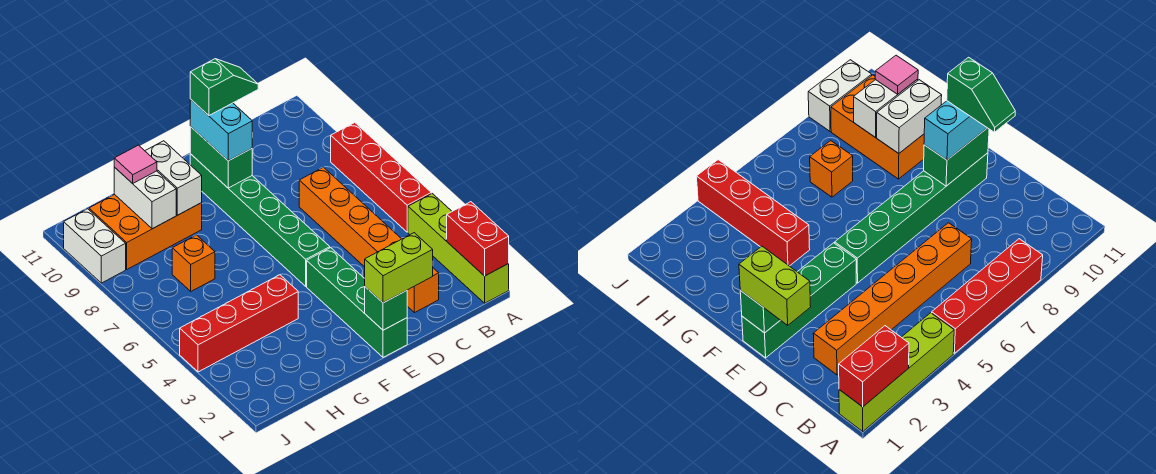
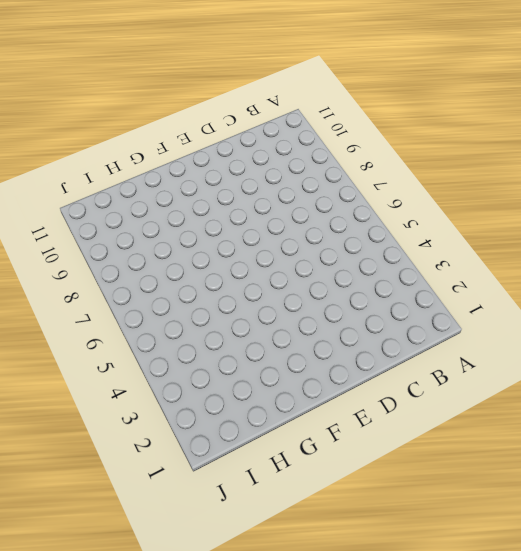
none -> lime brick A1:A4 level 1
none -> red brick A5:A8 level 1
none -> orange brick C2:C7 level 1

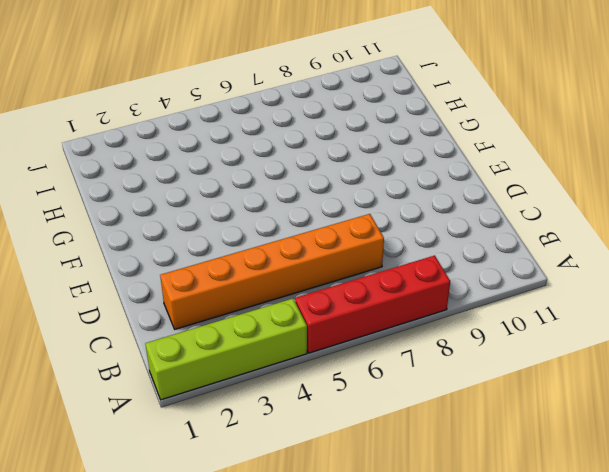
none -> green brick E1:E4 level 1
none -> green brick E5:E10 level 1
none -> red brick G4:J4 level 1

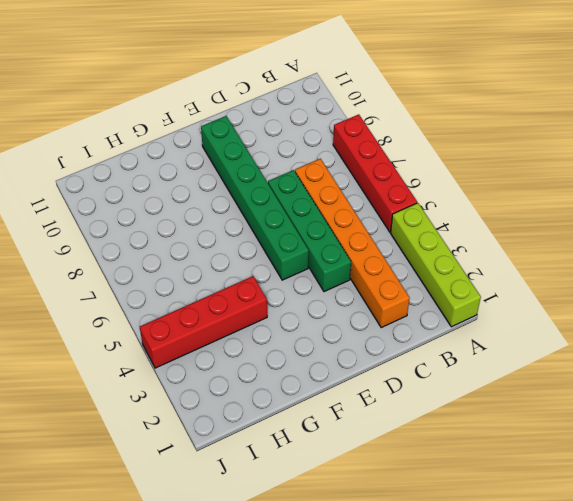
green brick D4:D7 level 1 -> green brick E1:E4 level 1
none -> orange brick G9:I10 level 1
none -> orange brick H7 level 1
none -> white brick J9:J10 level 1

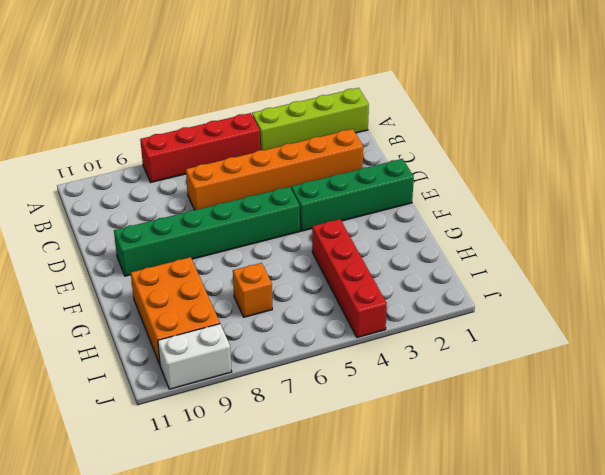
none -> red brick A1:A2 level 2
none -> green brick E1 level 2
none -> green brick E9:E10 level 2

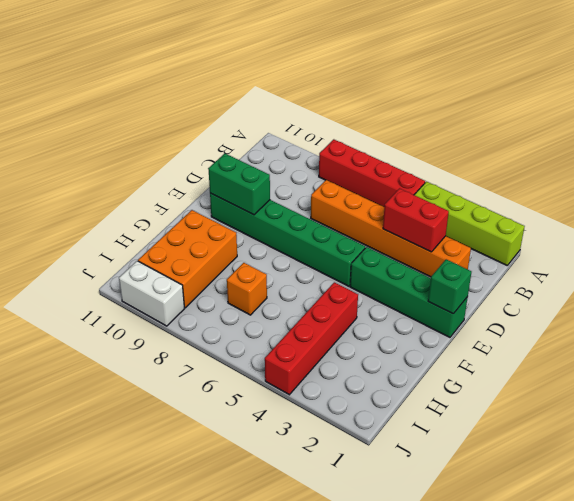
red brick C3:C4 level 2 -> red brick A1:A2 level 2
none -> white brick G9:G10 level 2
none -> white brick H9:H10 level 2
none -> lime brick D1:E1 level 3

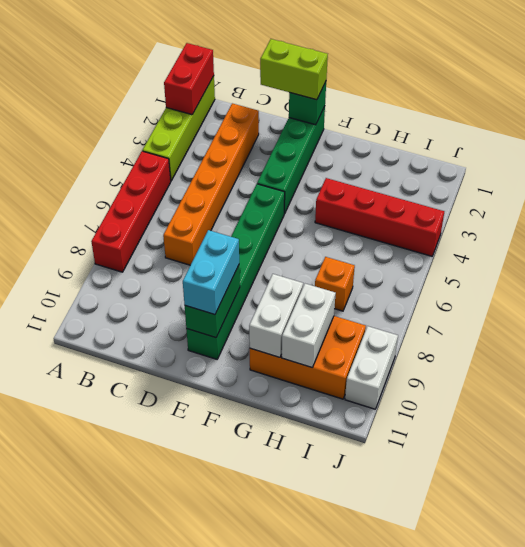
none -> pink tile H10 level 3
none -> green slope D10:E10 level 4 top E

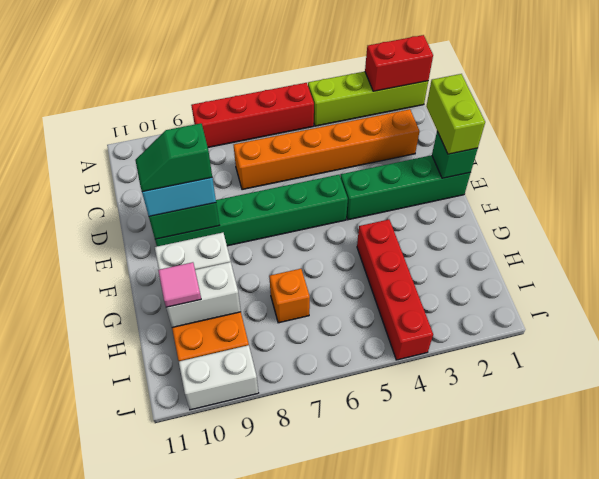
green slope E9:E10 level 4 top 9 -> green slope D10:E10 level 4 top E

